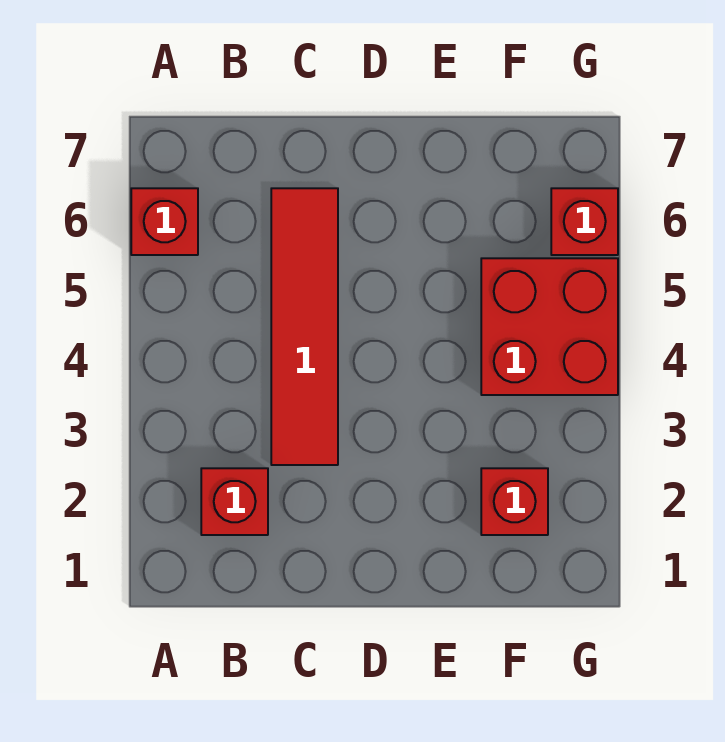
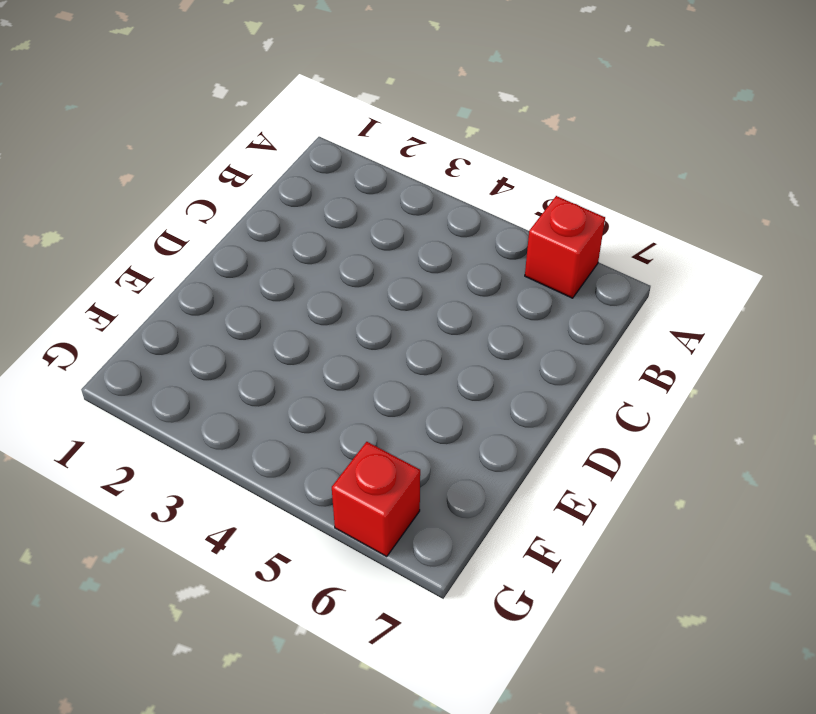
none -> red brick B2 level 1
none -> red tile C3:C6 level 1

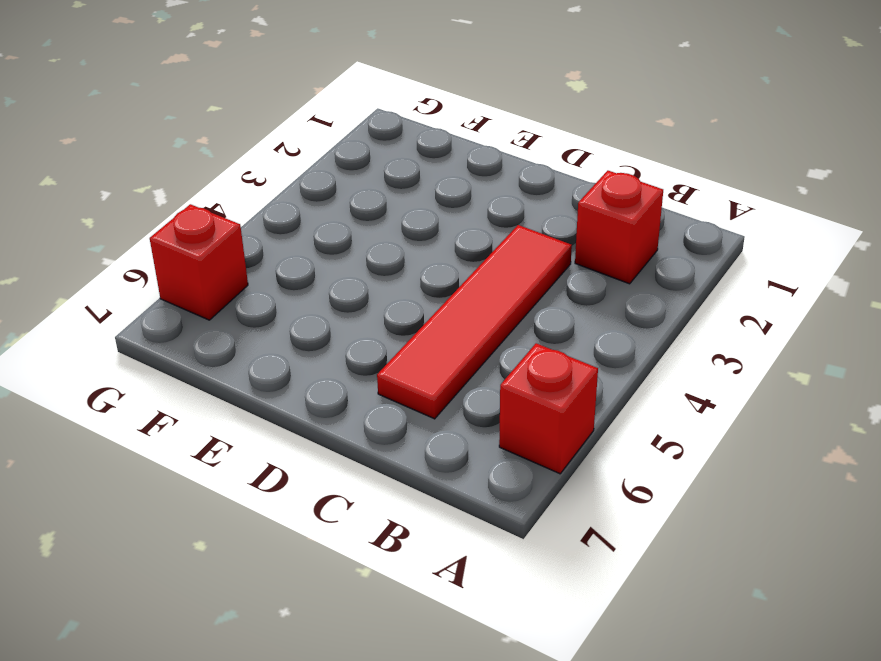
none -> red brick F2 level 1
none -> red brick F4:G5 level 1

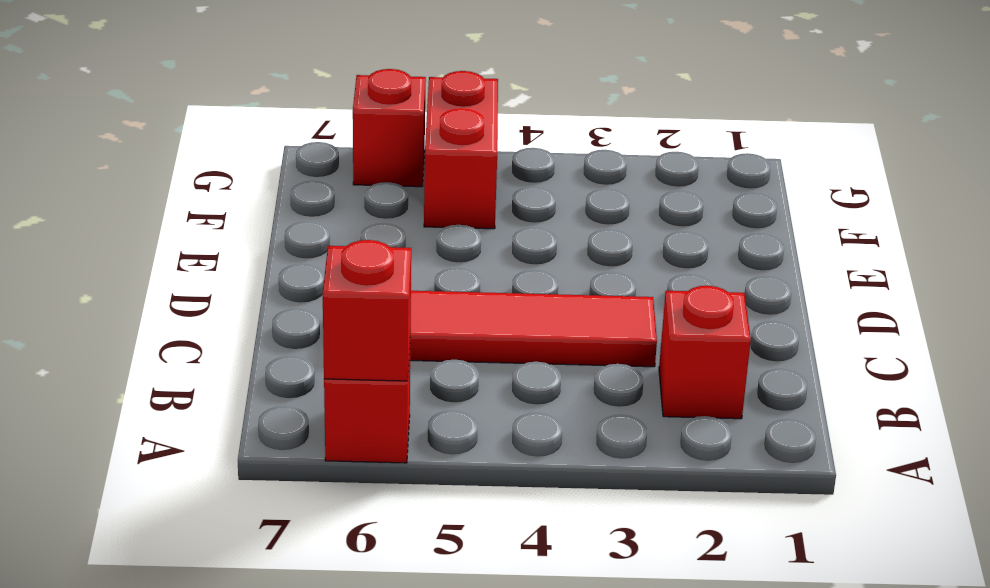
red brick A6 level 2 -> red brick F2 level 1
red brick F5:G5 level 1 -> red brick F4:G5 level 1

